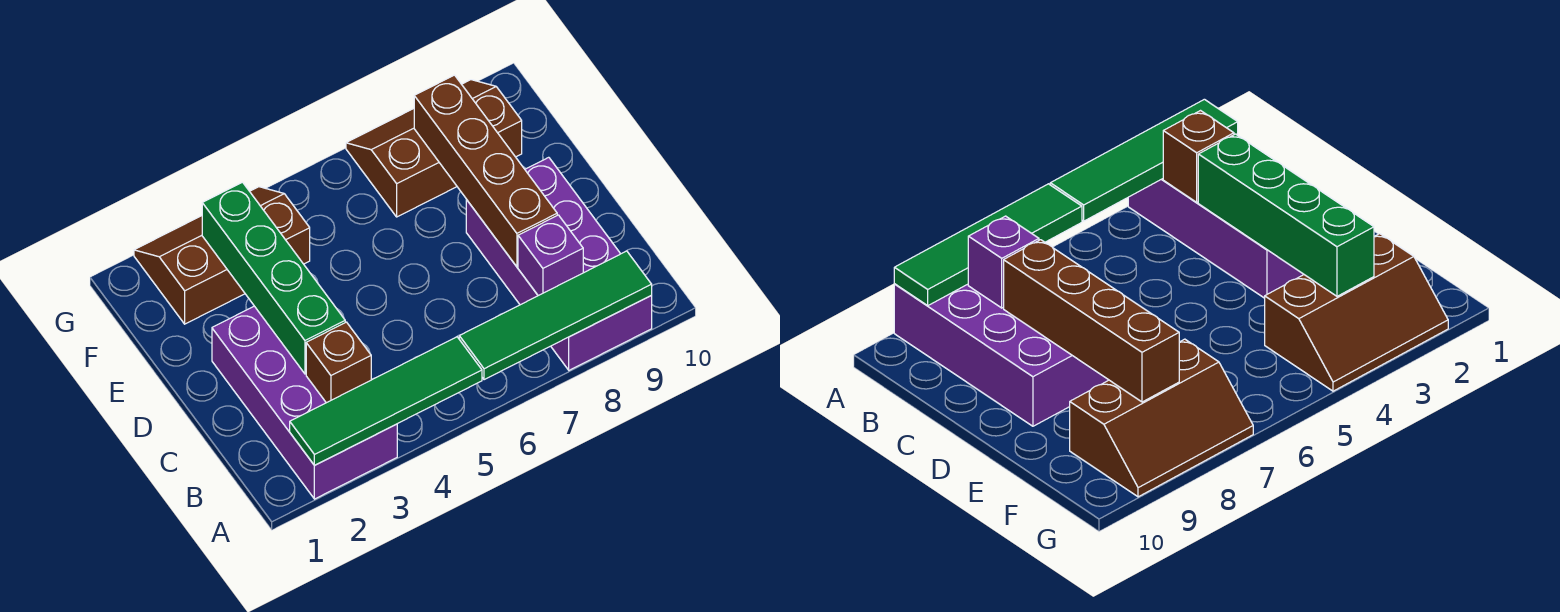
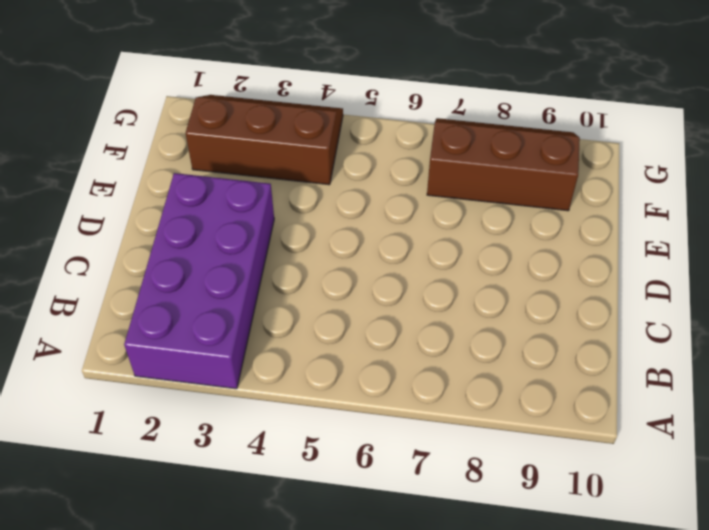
none -> purple brick A8:D9 level 1
none -> green tile A2:A5 level 2

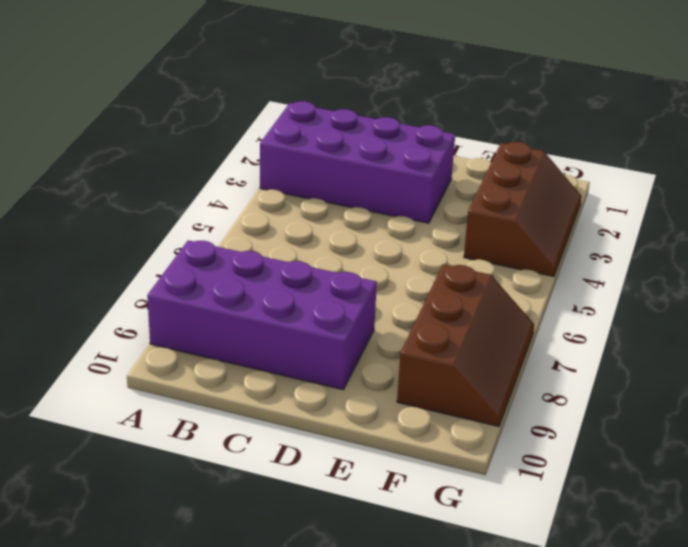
none -> green tile A2:A5 level 2
none -> green tile A6:A9 level 2

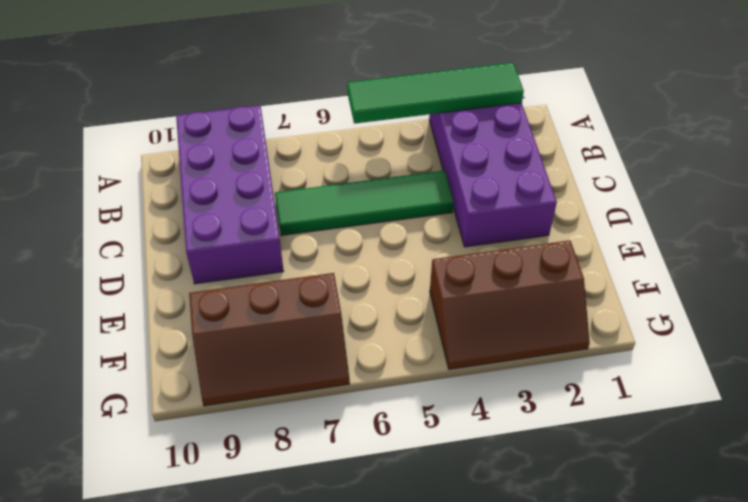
green tile C4:C7 level 1 -> green tile A6:A9 level 2
none -> brown brick B3 level 2
none -> purple brick B8 level 2

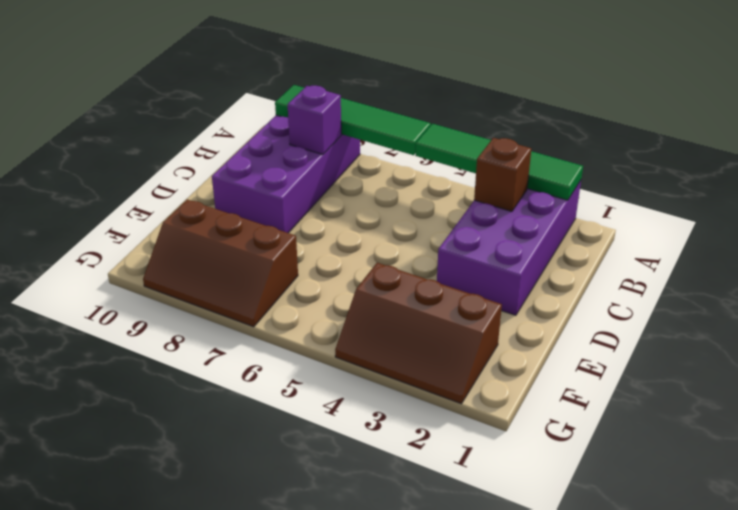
none -> green brick C3:F3 level 2
none -> brown brick C8:F8 level 2

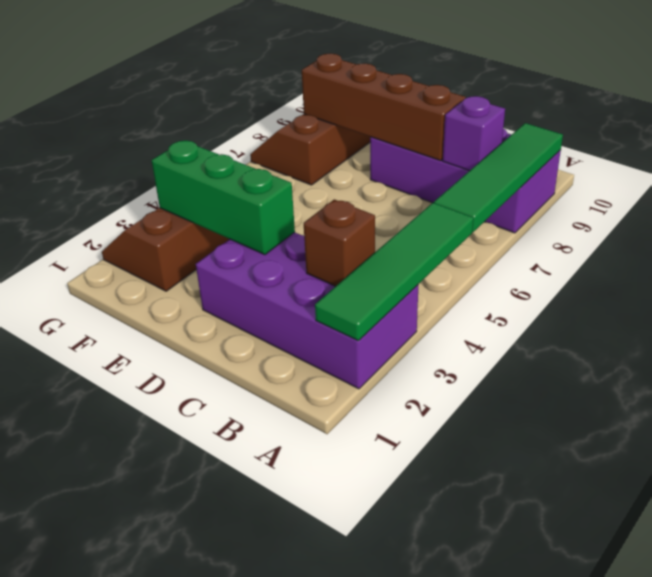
green brick D3:F3 level 2 -> green brick C3:F3 level 2

